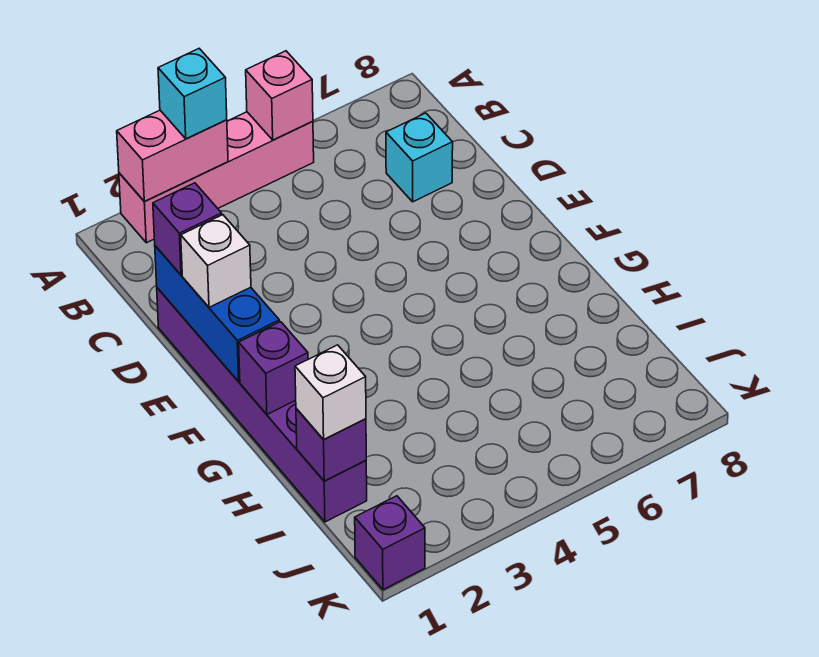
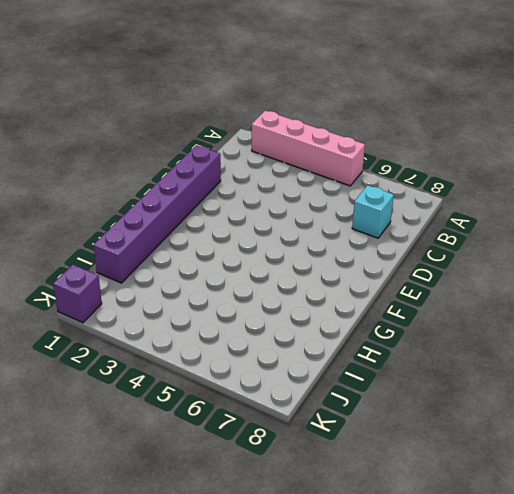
none -> pink brick A2:A3 level 2
none -> pink brick A5 level 2
none -> blue brick D1:F1 level 2

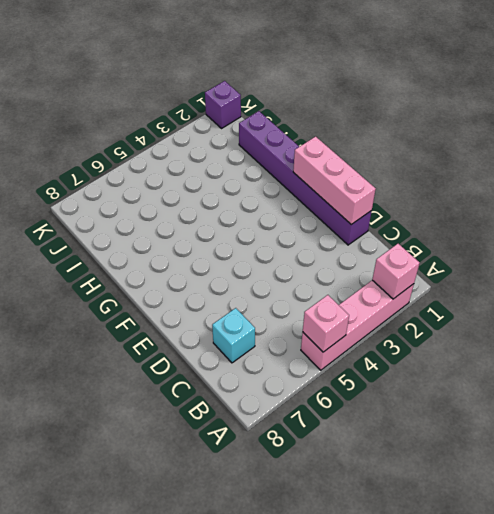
pink brick A2 level 2 -> pink brick A2:A3 level 2
pink brick D1:F1 level 2 -> blue brick D1:F1 level 2
none -> purple brick G1 level 2
none -> purple brick I1 level 2
none -> cyan brick A3 level 3

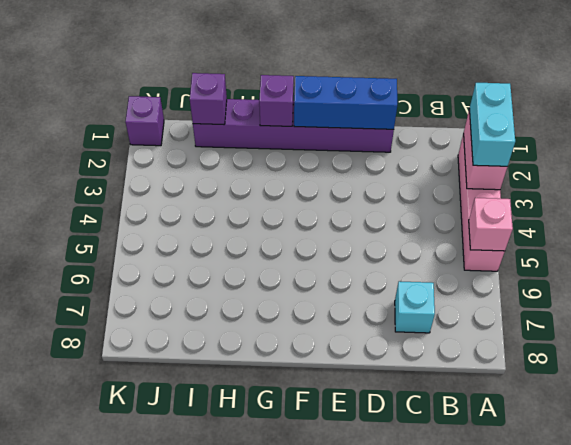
cyan brick A2:A3 level 3 -> cyan brick A3 level 3
none -> purple brick D1 level 3
none -> white brick E1 level 3
none -> white brick I1 level 3

